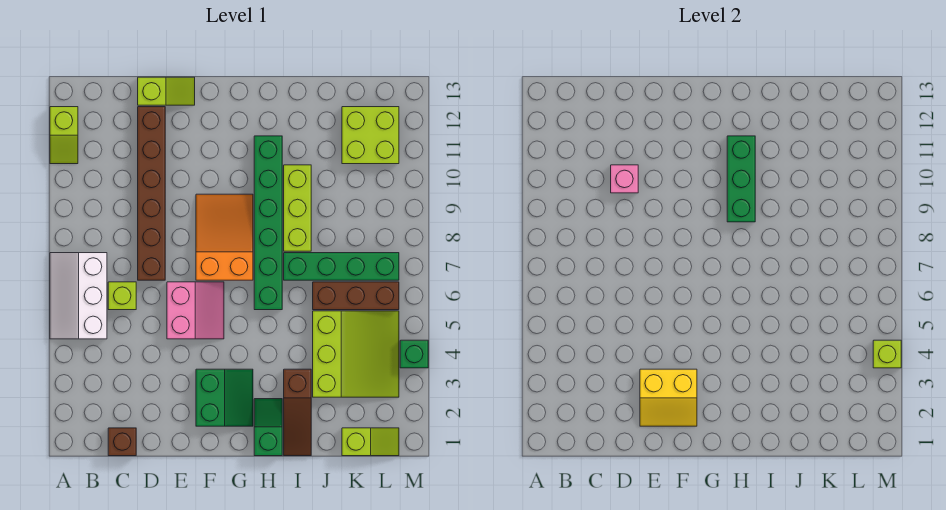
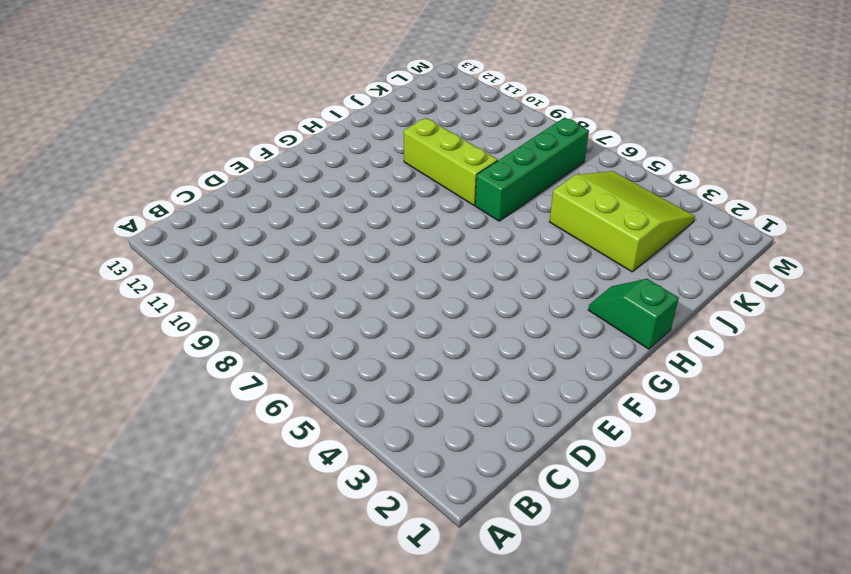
none -> white slope A5:B7 level 1 top B
none -> lime slope A11:A12 level 1 top 12
none -> brown brick C1 level 1

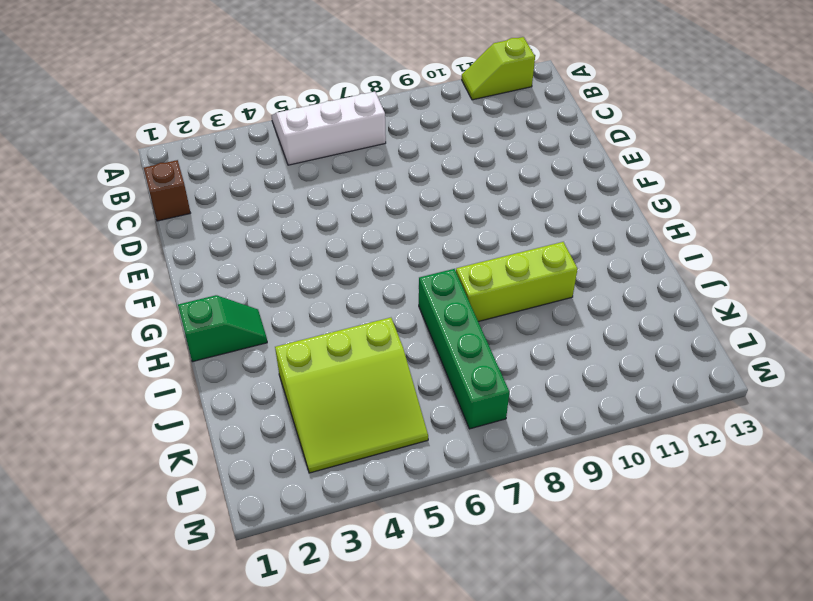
none -> lime brick C6 level 1
none -> brown brick D7:D12 level 1
none -> lime slope D13:E13 level 1 top D

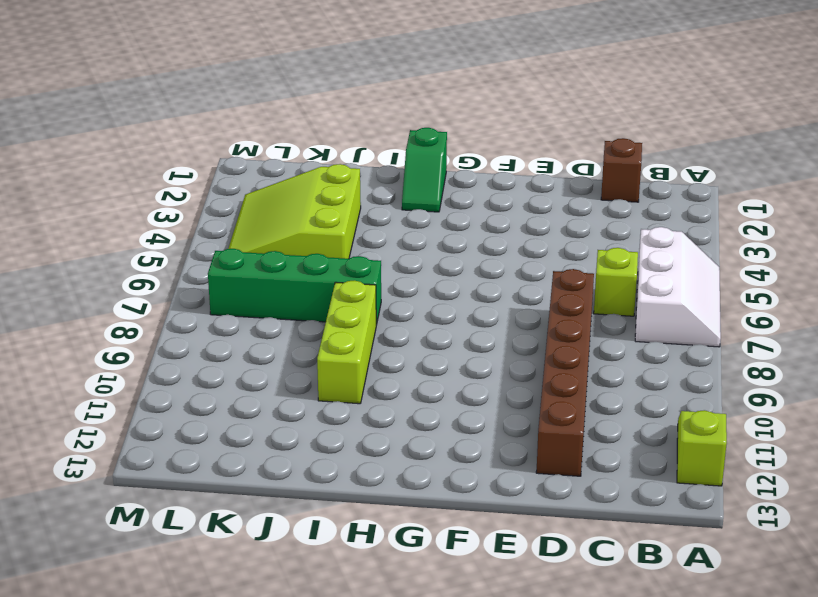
none -> lime slope D13:E13 level 1 top D
none -> pink slope E5:F6 level 1 top E
none -> green slope F2:G3 level 1 top F

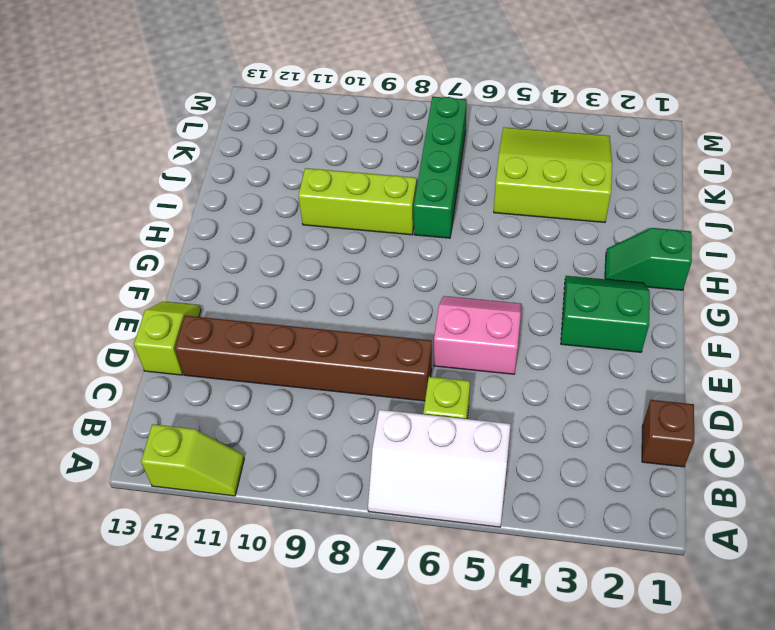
none -> orange slope F7:G9 level 1 top 7
none -> green brick H6:H11 level 1
none -> brown slope I1:I3 level 1 top 3

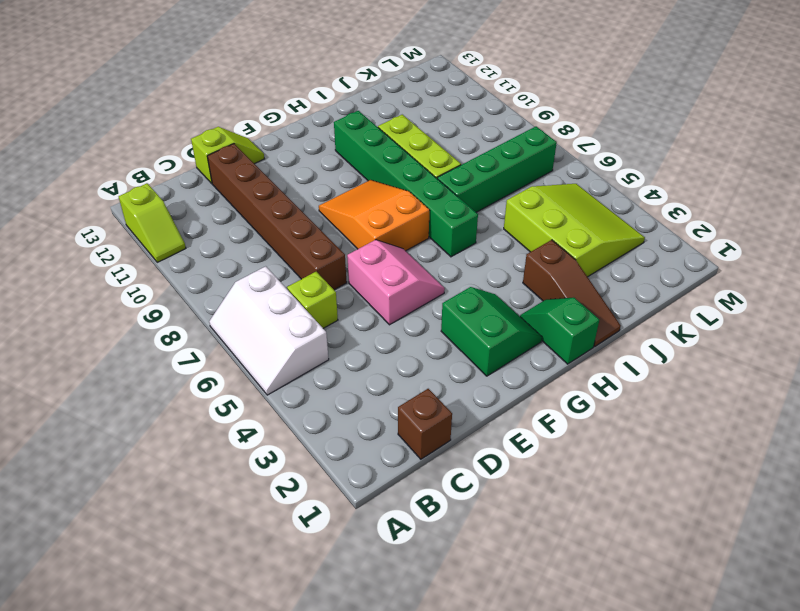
none -> brown brick J6:L6 level 1
none -> lime slope K1:L1 level 1 top K
none -> lime brick K11:L12 level 1

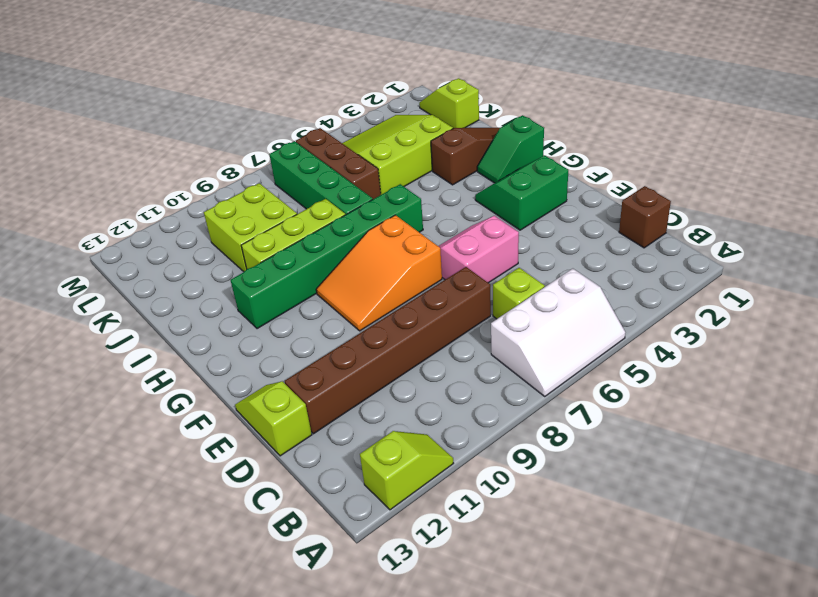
lime brick J9:K10 level 1 -> lime brick K11:L12 level 1
none -> green brick M4 level 1
none -> pink brick D10 level 2
none -> yellow slope E2:F3 level 2 top 3

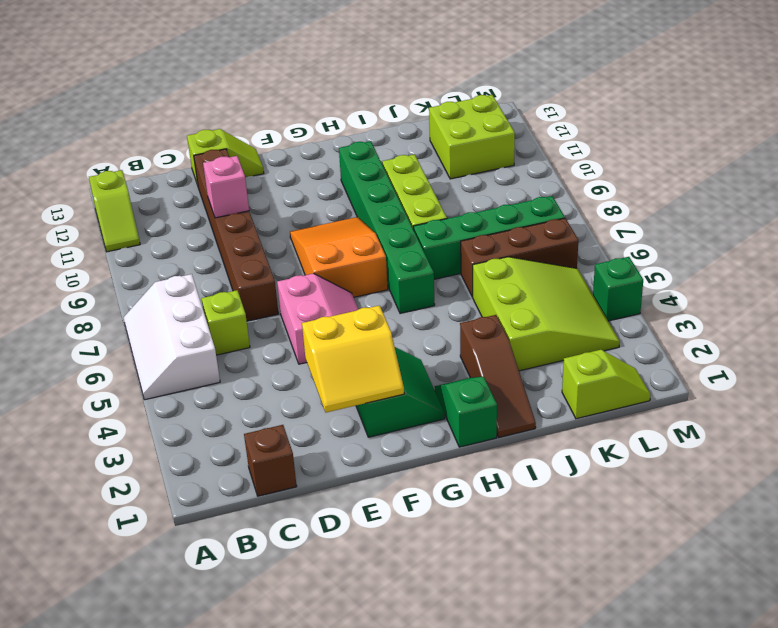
none -> green brick H9:H11 level 2
none -> lime brick M4 level 2

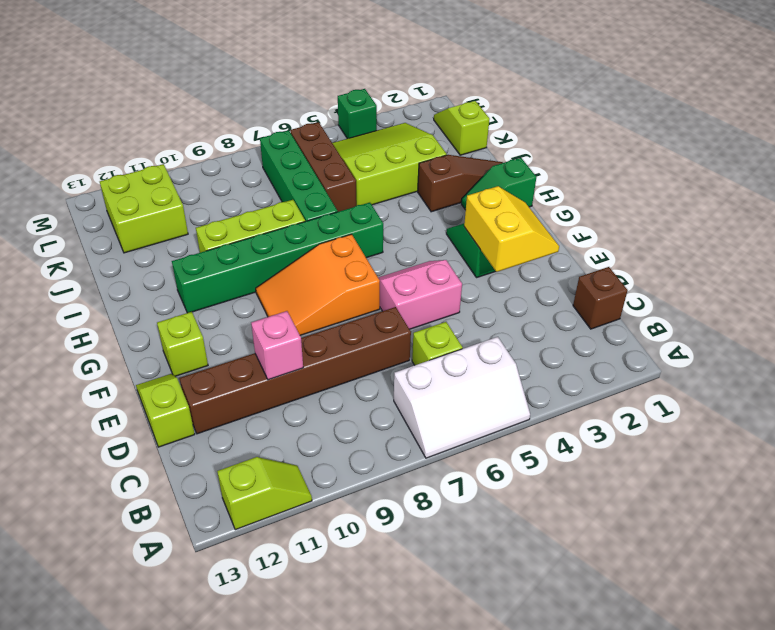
lime brick F12 level 1 -> lime brick M4 level 2
none -> green brick H9:H11 level 2

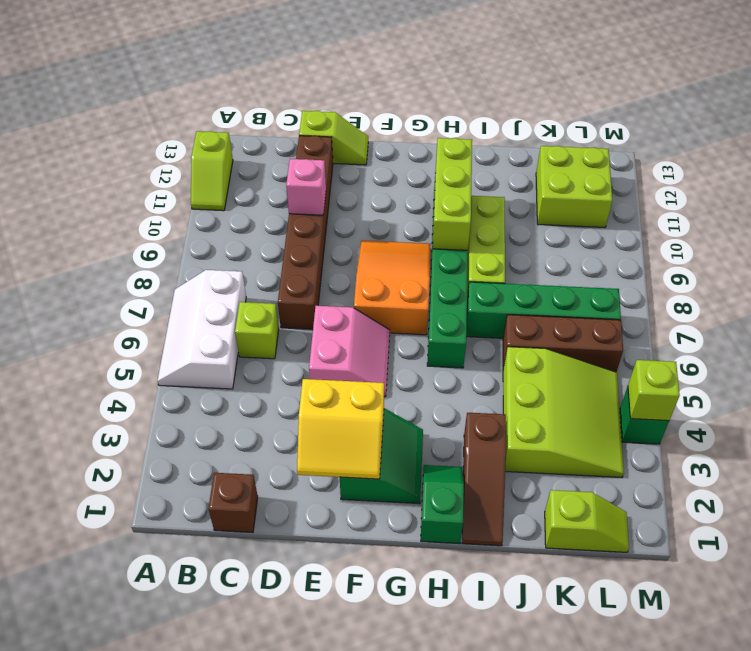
lime brick H9:H11 level 2 -> green brick H9:H11 level 2

